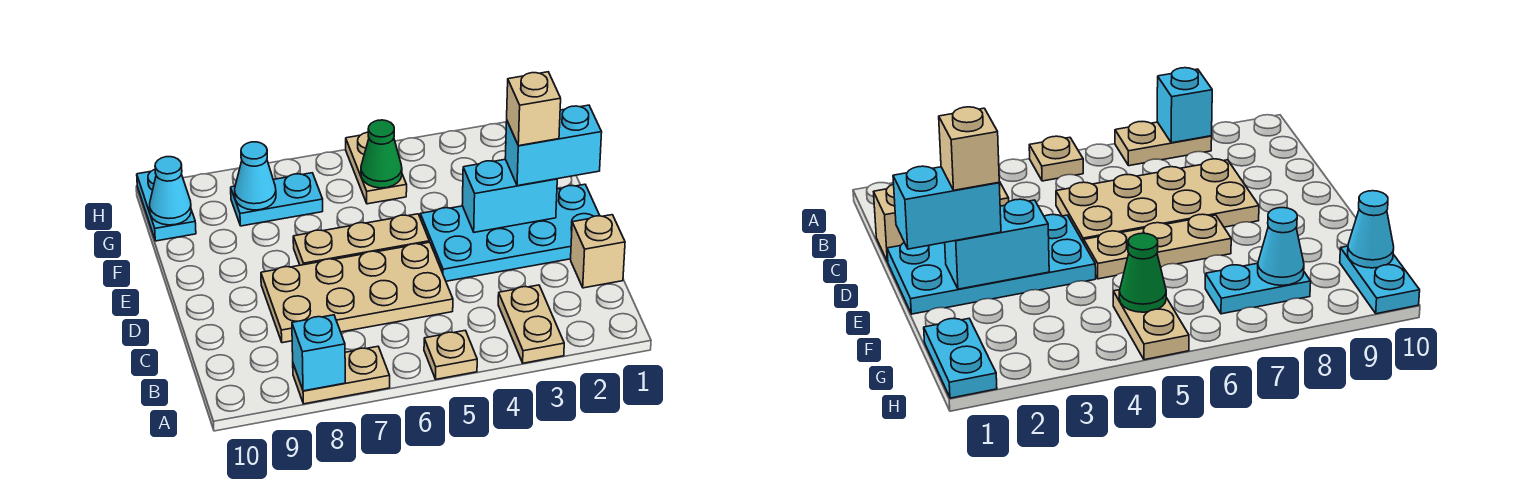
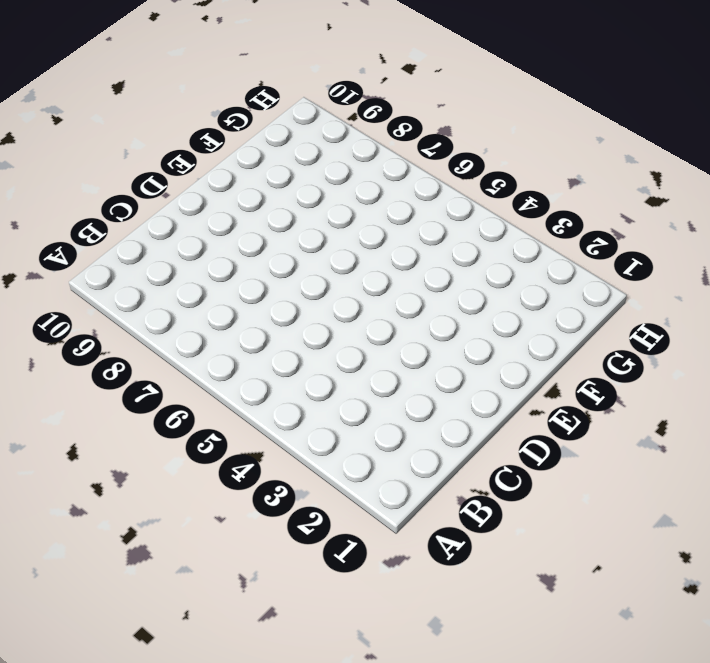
none -> tan plate A3:B3 level 1
none -> tan plate A5 level 1
none -> tan plate A7:A8 level 1

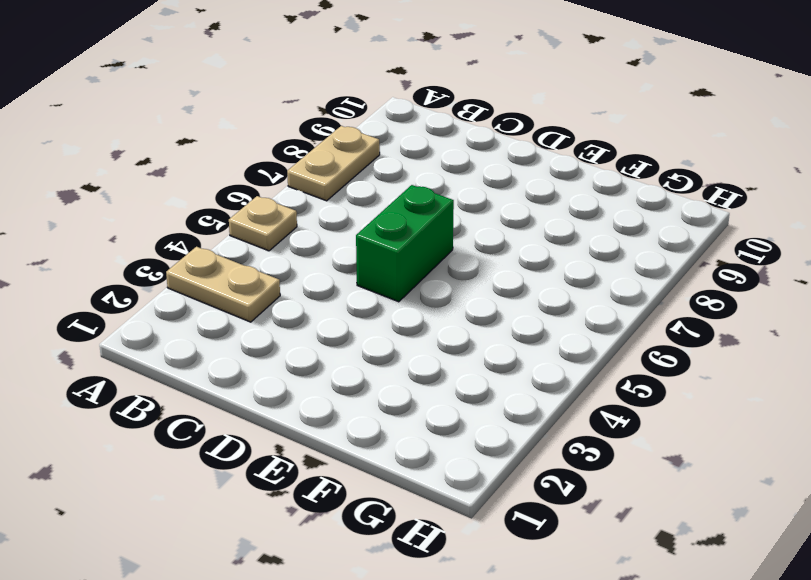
green brick D5:D6 level 1 -> tan plate C5:D8 level 1
none -> tan brick C1 level 1
none -> cyan plate D1:E4 level 1
none -> tan plate E5:E7 level 1

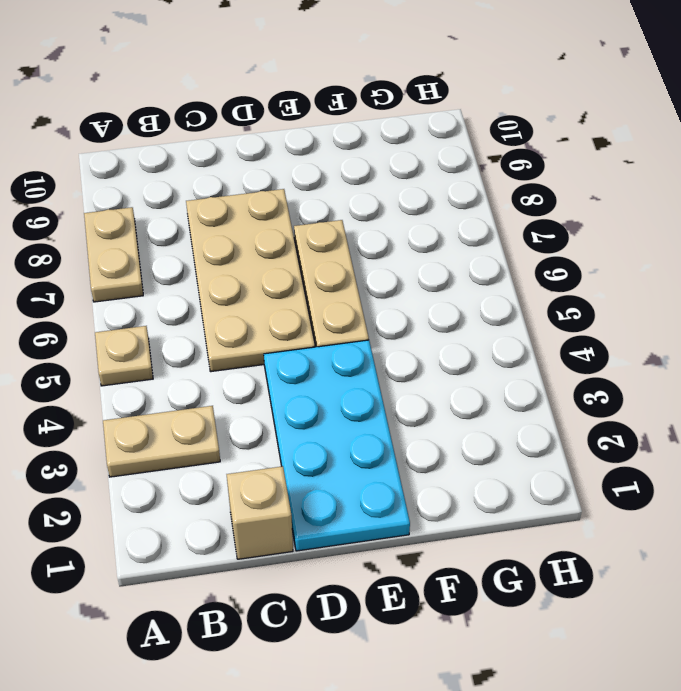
none -> cyan plate G1:H1 level 1
none -> tan plate G5:H5 level 1
none -> cyan plate G7:G8 level 1

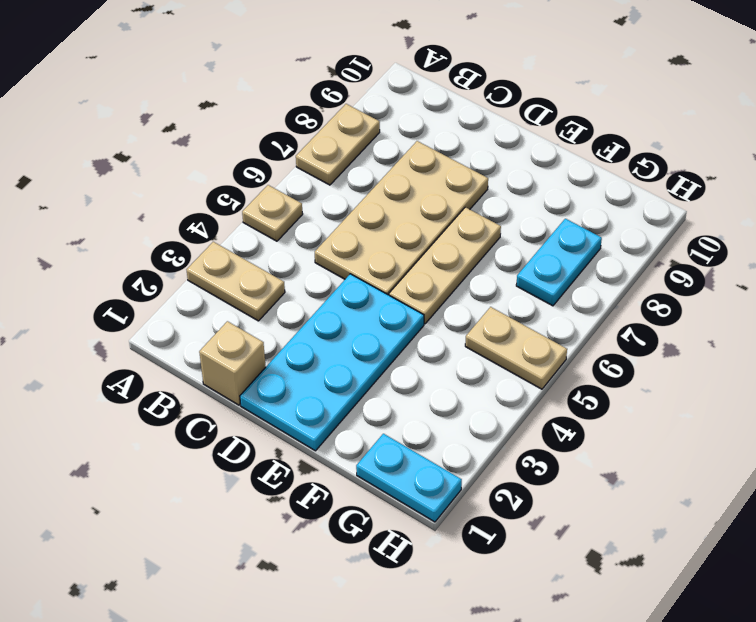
none -> cyan plate G10:H10 level 1
none -> cyan brick A8 level 2
none -> cyan brick E2:E3 level 2

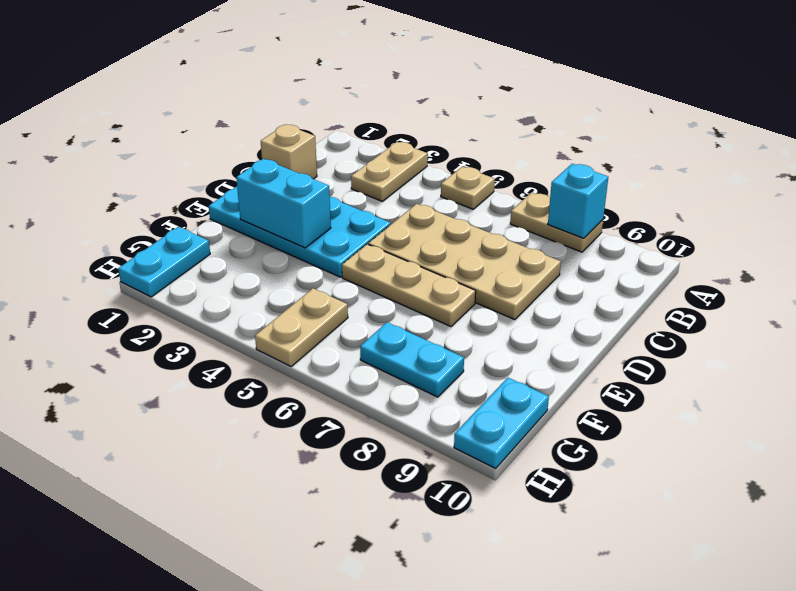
none -> green cone G5 level 2
none -> cyan cone G8 level 2
none -> cyan cone G10 level 2

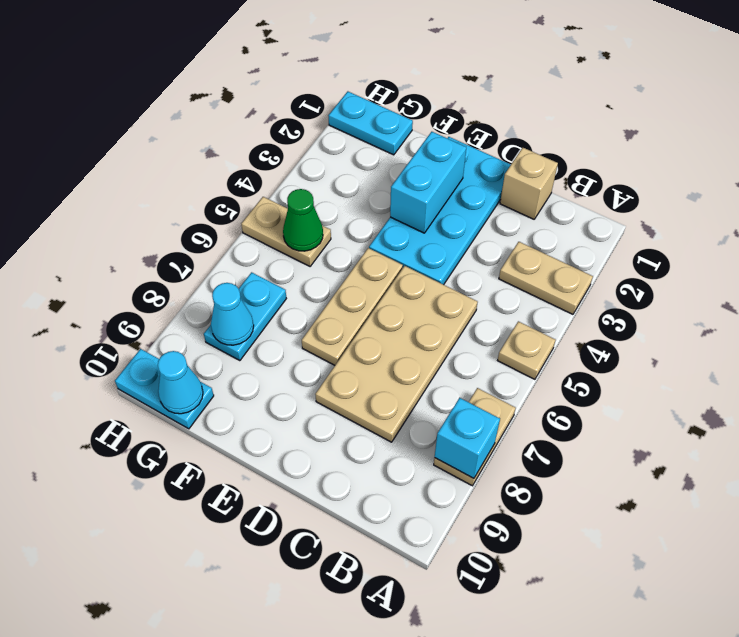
none -> cyan brick E1:E2 level 3
none -> tan brick E2 level 4

